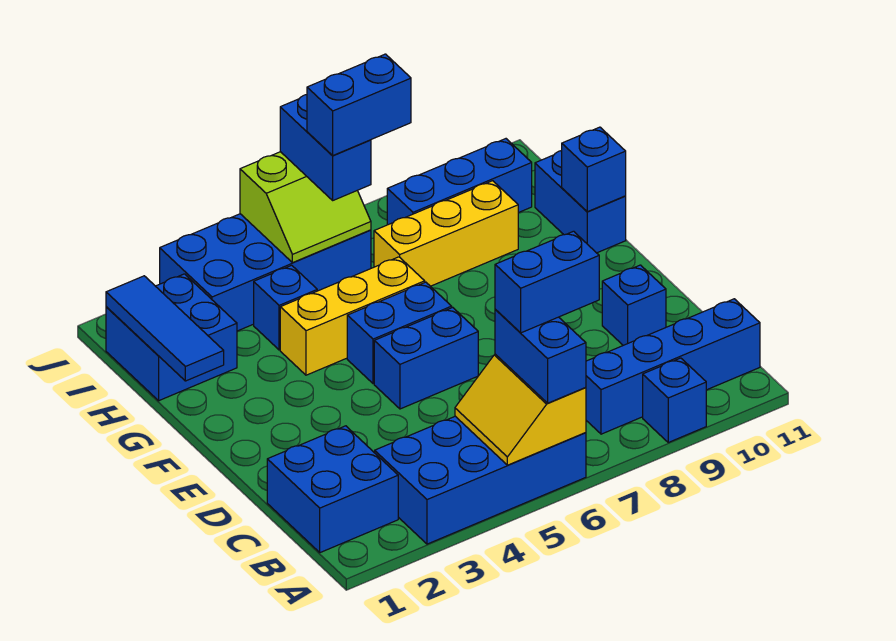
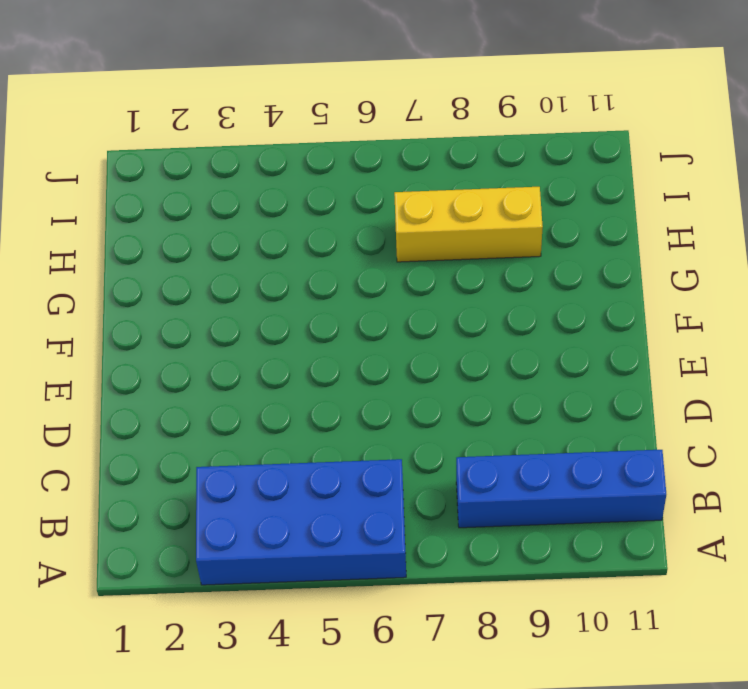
none -> blue brick A9 level 1
none -> blue brick B1:C2 level 1
none -> blue brick D10 level 1

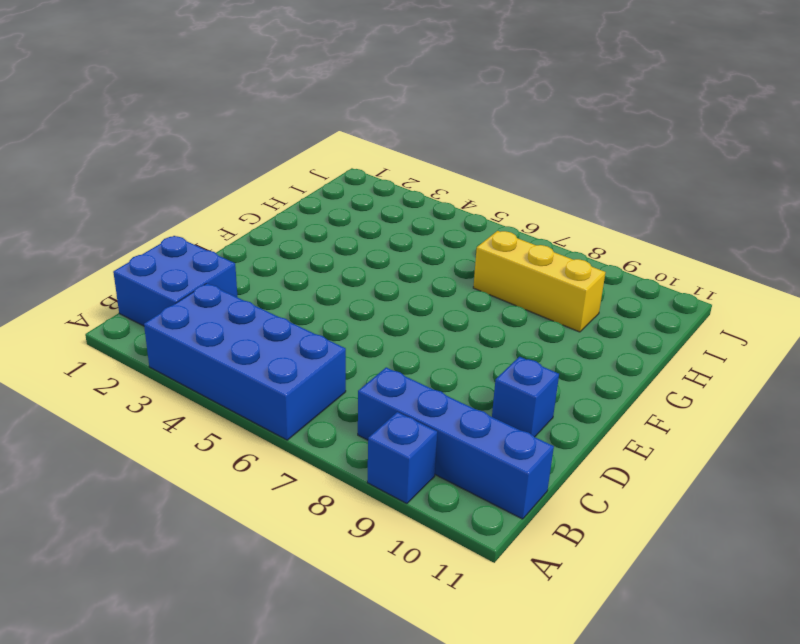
none -> blue brick E5:E6 level 1
none -> blue brick F5:F6 level 1
none -> yellow brick G4:G6 level 1

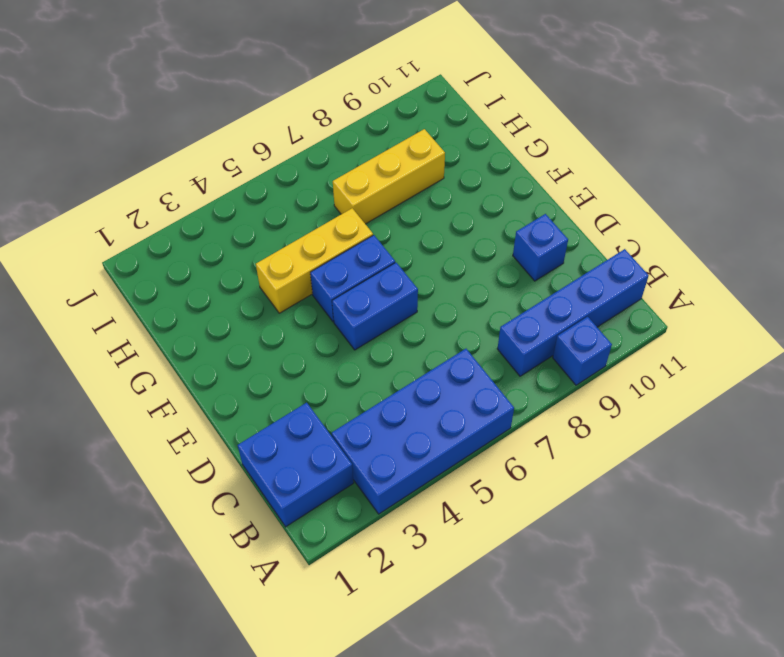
none -> blue brick G11:H11 level 1
none -> blue brick H1:I2 level 1
none -> blue brick H4 level 1

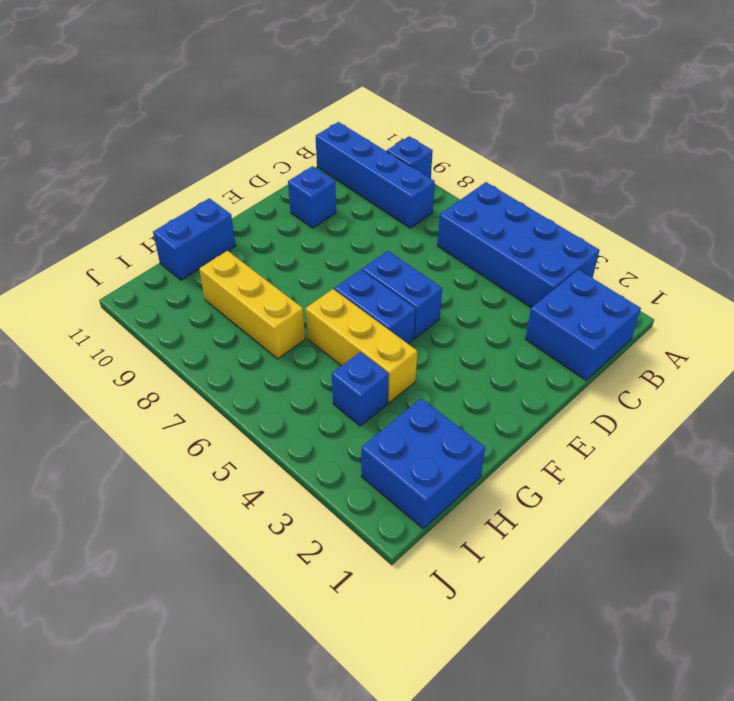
none -> blue brick I3:J6 level 1
none -> blue brick I8:I10 level 1
none -> yellow slope A5:B6 level 2 top 6

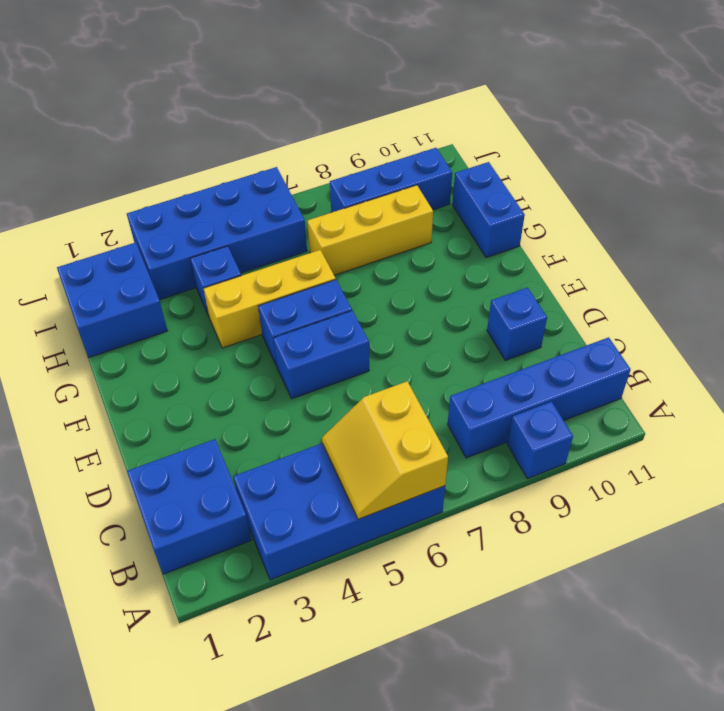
none -> blue tile G1:I1 level 2
none -> blue brick G11 level 2
none -> lime slope I5:J6 level 2 top J

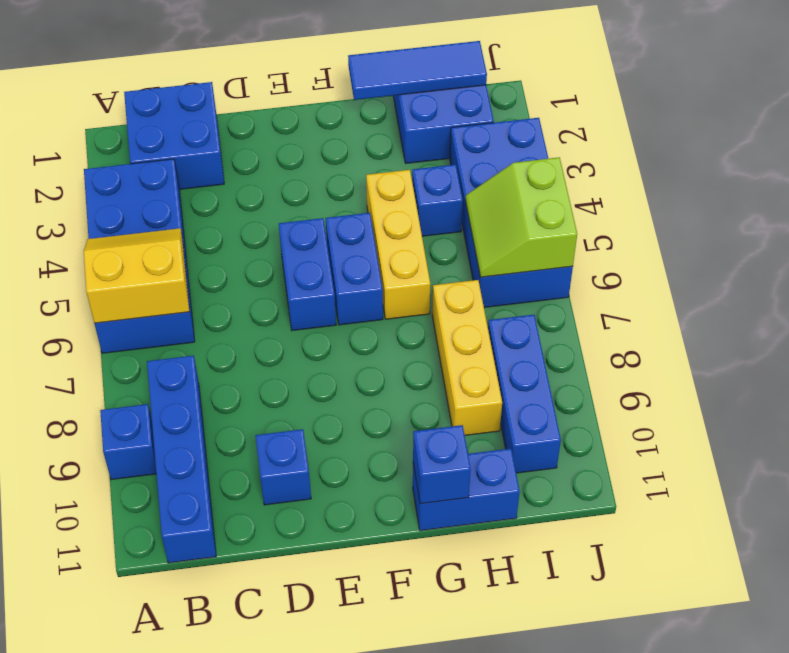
none -> blue brick A6:B6 level 3
none -> blue brick I6:J6 level 3
none -> blue brick B6:B7 level 4

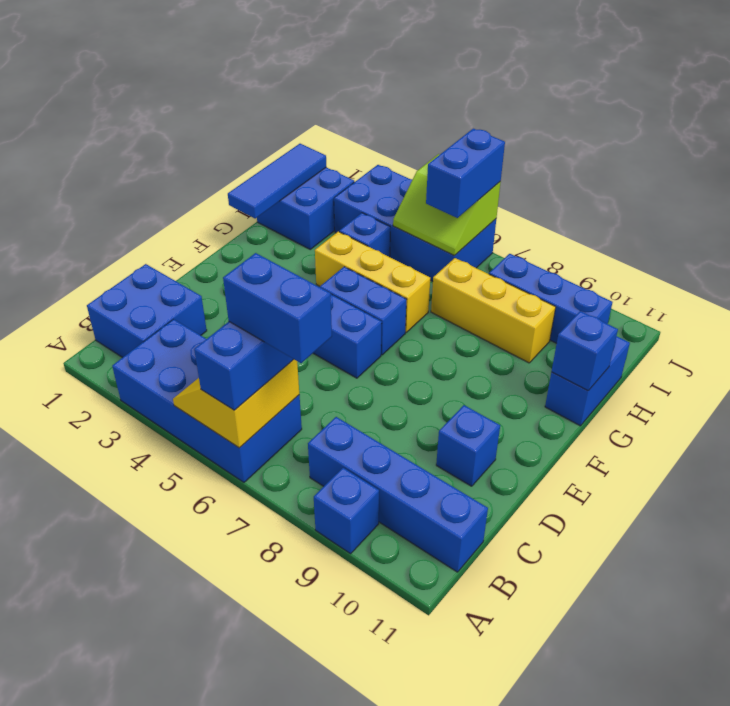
none -> blue brick I6:I7 level 4

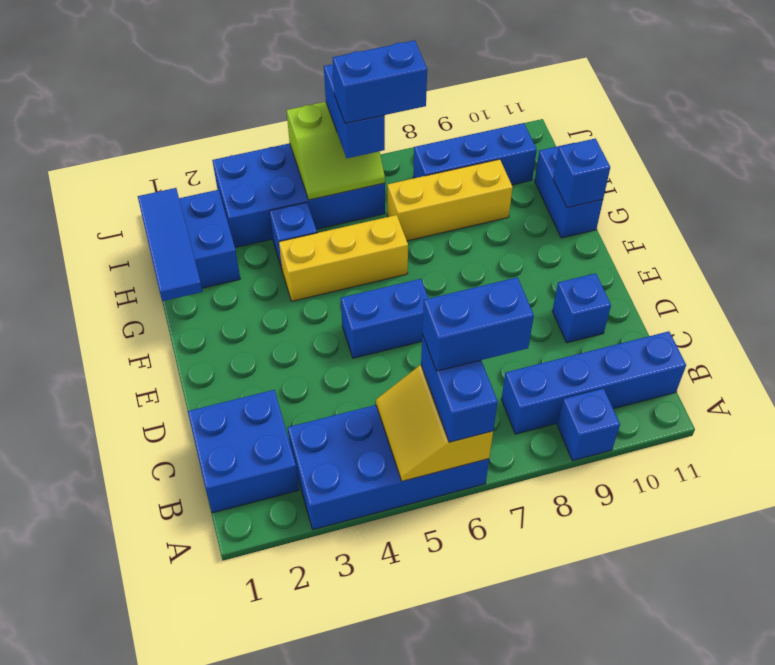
none -> blue brick F5:F6 level 1

